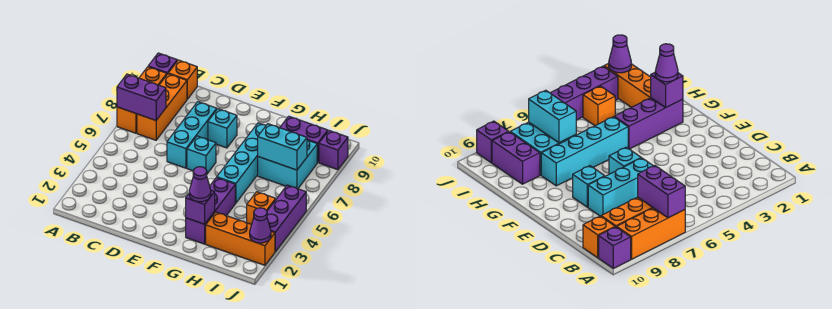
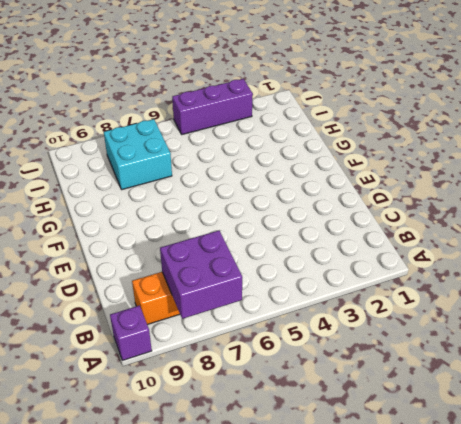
purple brick A7:B8 level 2 -> purple brick A7:B7 level 2
none -> orange brick A7:A9 level 1
none -> orange brick B10 level 1
none -> cyan brick D6:D8 level 1

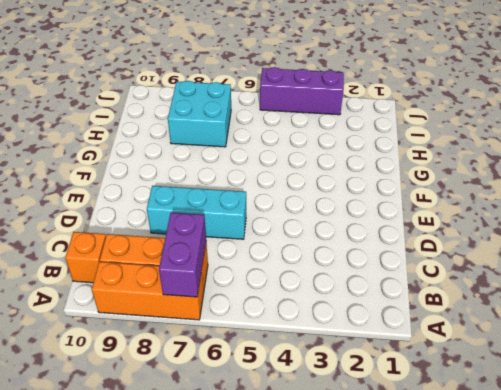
none -> purple brick A10 level 1
none -> cyan brick E6 level 1
none -> cyan brick E8 level 1

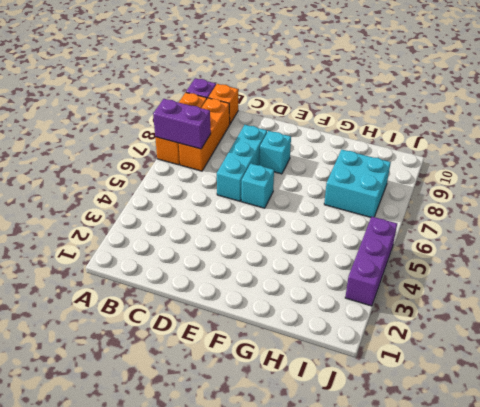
none -> purple brick G2:G4 level 1
none -> cyan brick G5:G8 level 1
none -> orange brick H2:J2 level 1

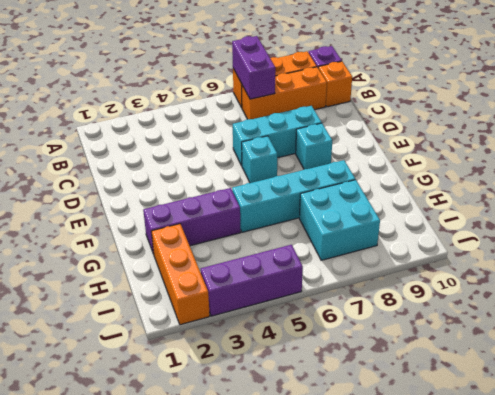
none -> purple brick H9:I9 level 1
none -> orange brick I4 level 1
none -> purple brick J9 level 1

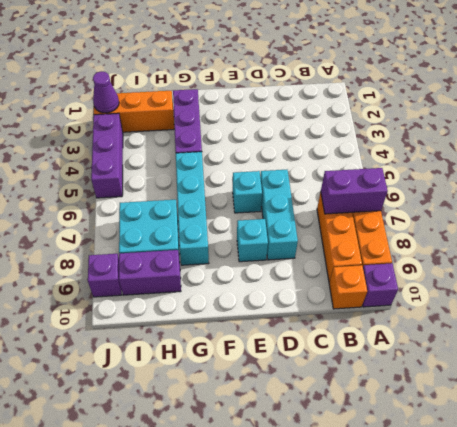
none -> orange brick I4 level 1
none -> purple brick G2 level 2
none -> cyan brick H7:I7 level 2

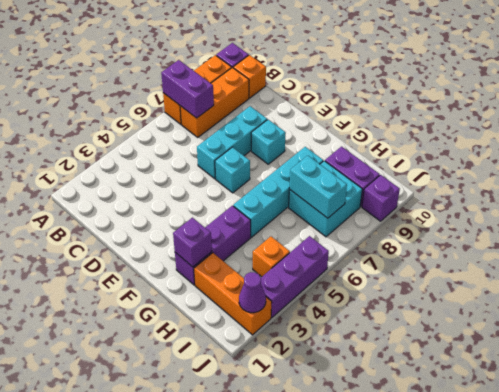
none -> purple cone G2 level 3

